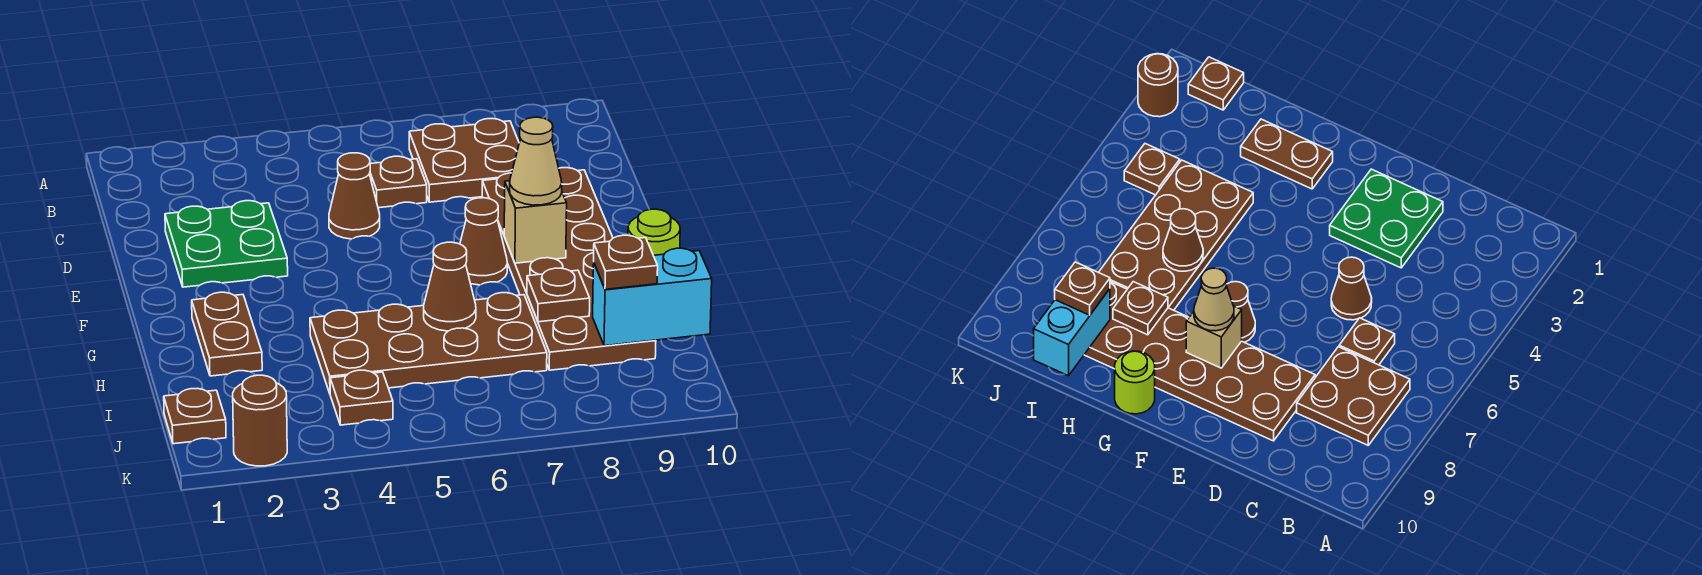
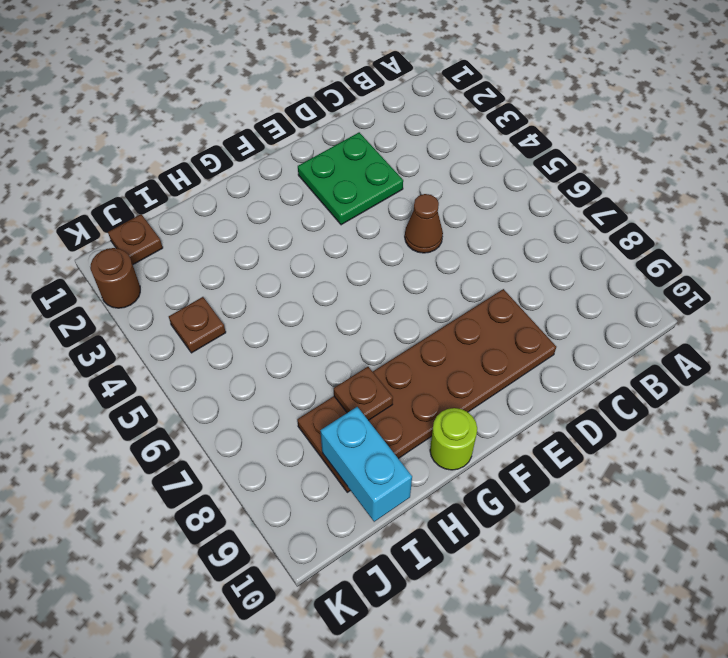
none -> brown plate B7:C8 level 1
none -> brown plate C6 level 1
none -> brown cone F7 level 1

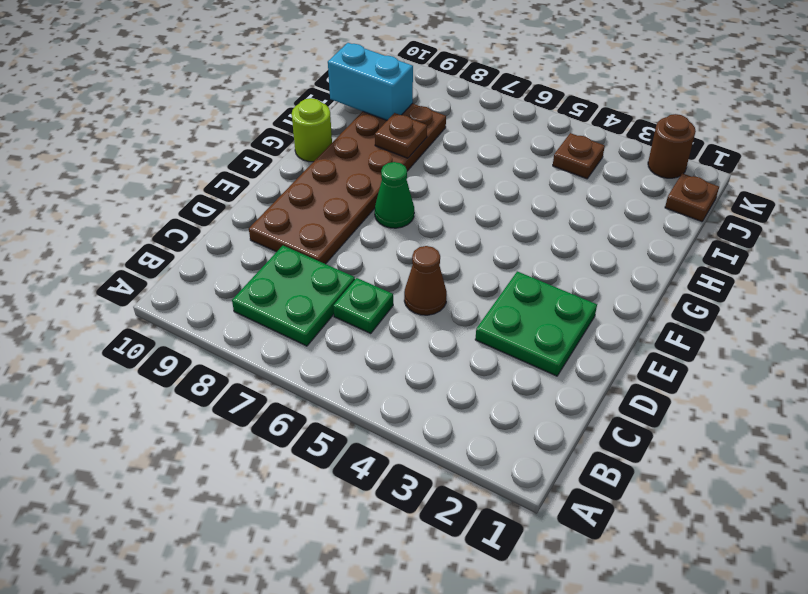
green plate B7:C8 level 1 -> brown plate B7:C8 level 1
green plate C6 level 1 -> brown plate C6 level 1
green cone F7 level 1 -> brown cone F7 level 1
none -> brown plate G2:H2 level 1
none -> brown plate H4:I7 level 1
none -> tan brick F8 level 2

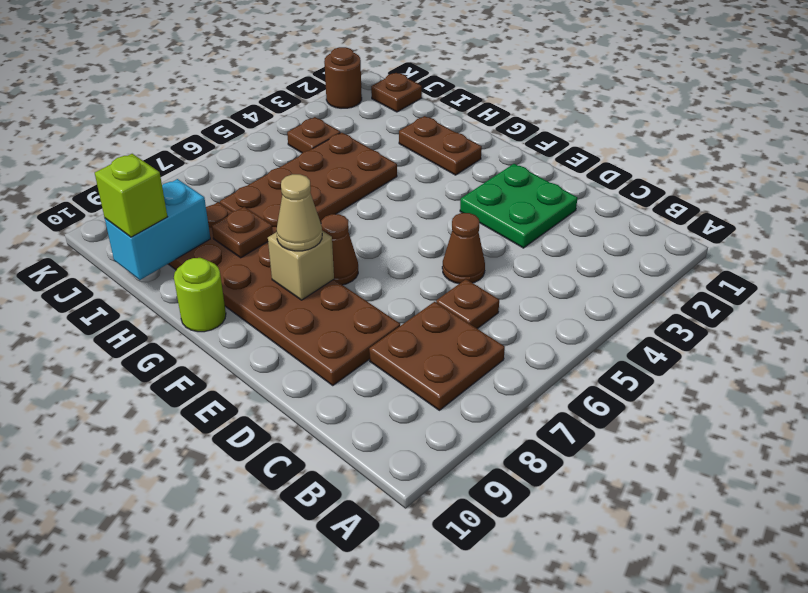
lime brick I10 level 3 -> none
none -> brown cone H6 level 2
none -> brown plate I9 level 3

